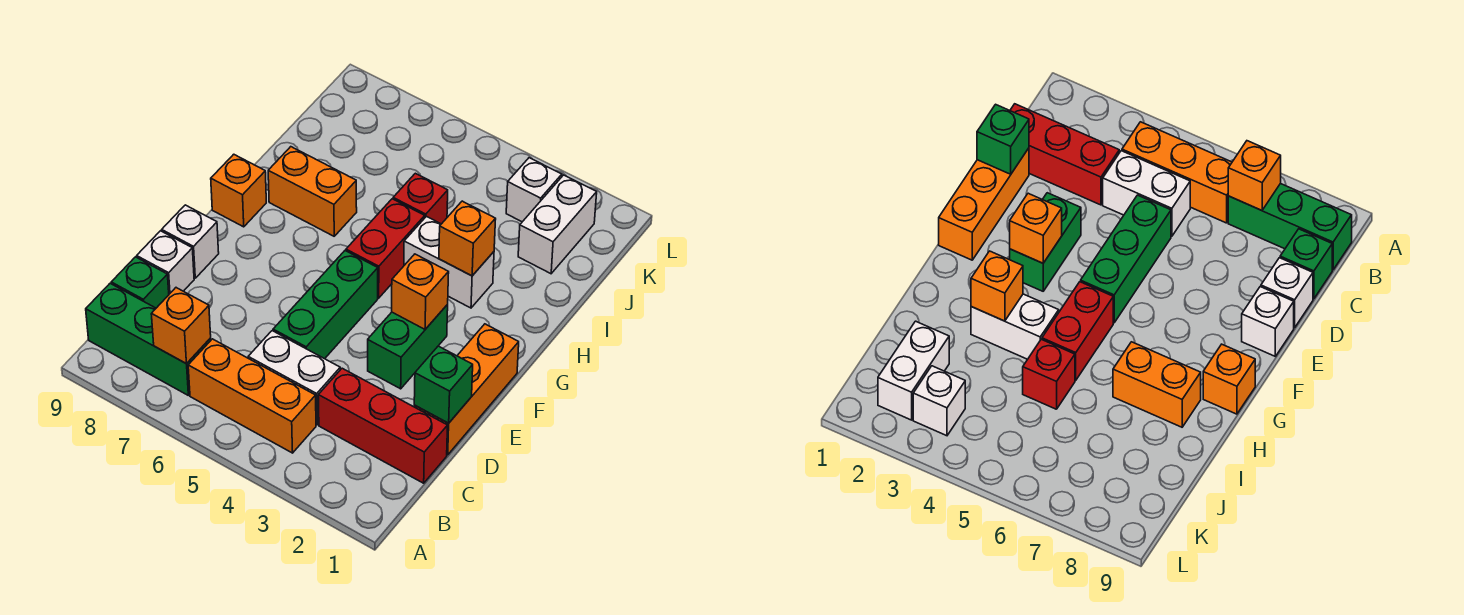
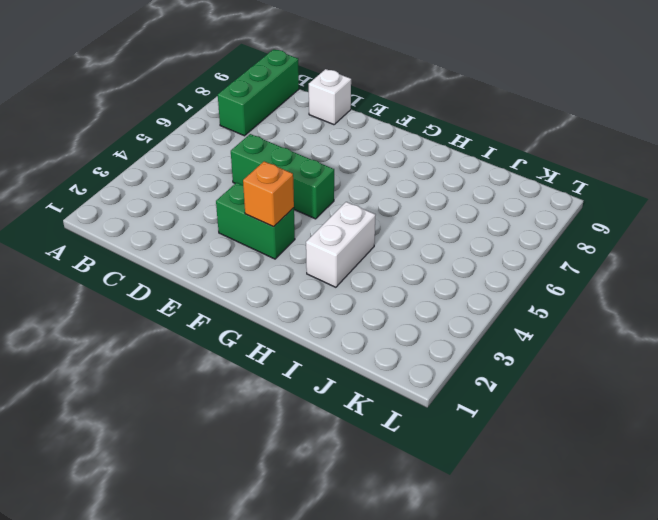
none -> orange brick B4:B6 level 1
none -> red brick C1:C3 level 1
none -> white brick C4:C5 level 1

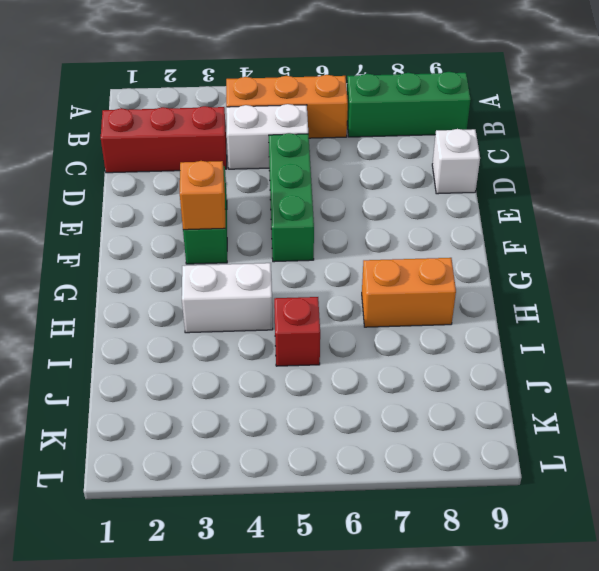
none -> green brick C9 level 1
none -> orange brick D1:F1 level 1
none -> white brick E9 level 1

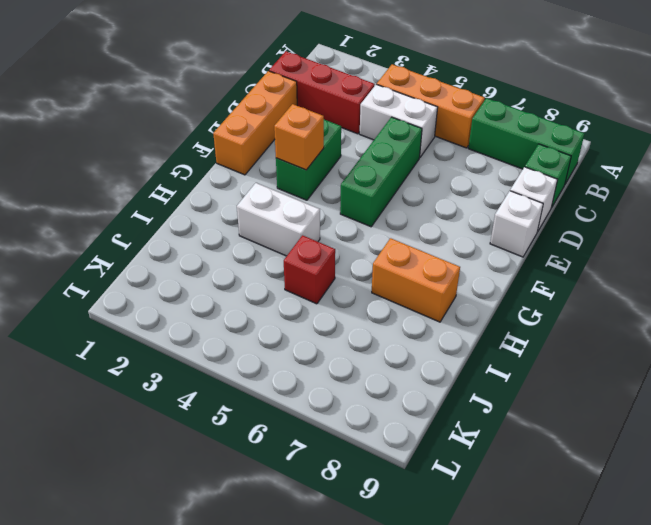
none -> red brick G5:H5 level 1
none -> orange brick G9 level 1
none -> white brick J2:K2 level 1

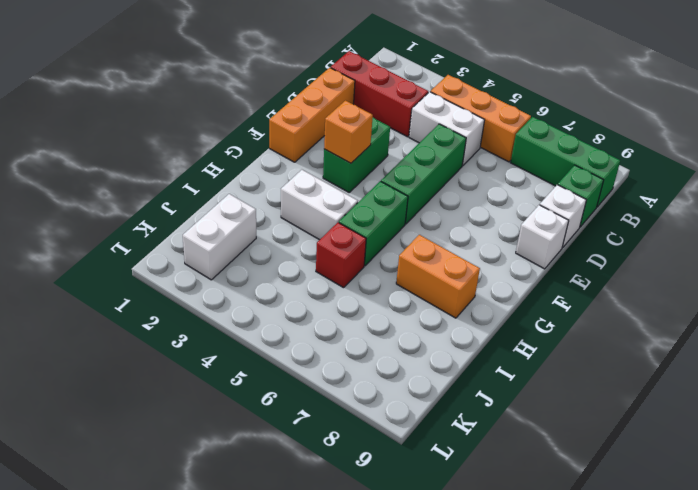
green brick G5:H5 level 1 -> red brick G5:H5 level 1
none -> orange brick G9 level 1
none -> white brick K3 level 1
none -> orange brick B7 level 2

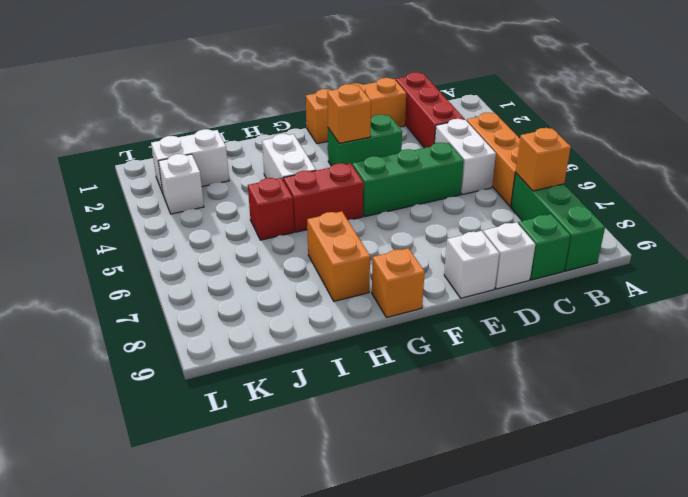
none -> green brick D1 level 2
none -> orange brick H3 level 2

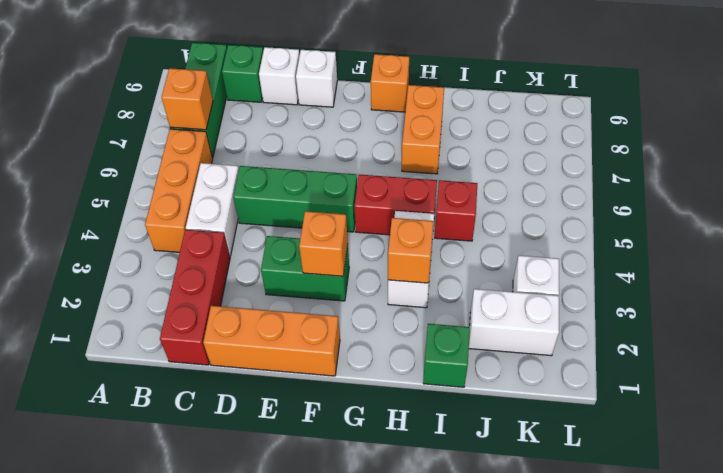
green brick I1 level 1 -> green brick D1 level 2

